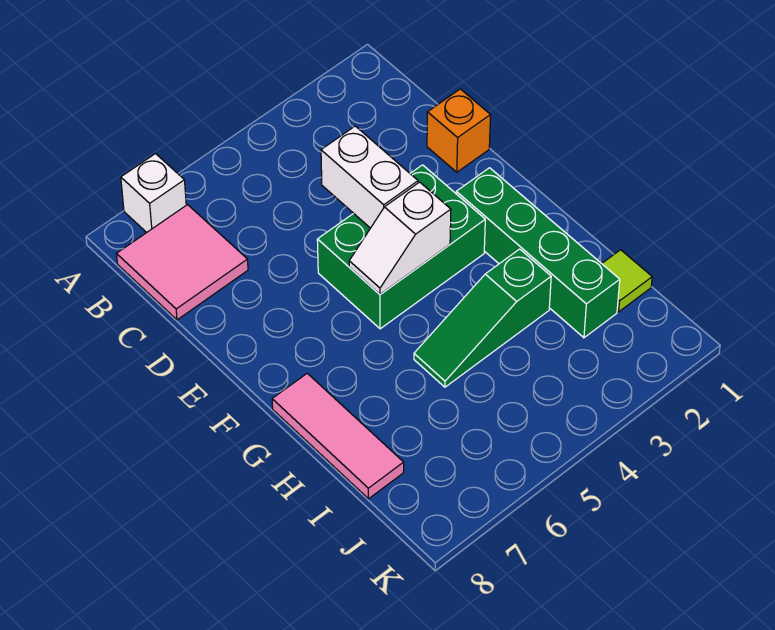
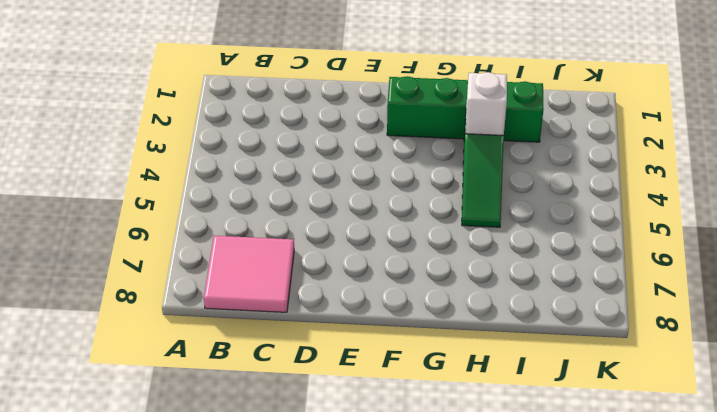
white brick H3 level 2 -> white brick A7 level 1
none -> orange brick D1 level 1
none -> green brick E3:F5 level 1

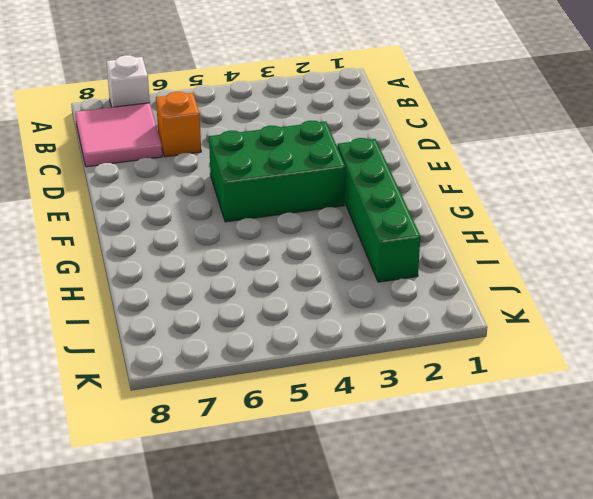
orange brick C6 level 1 -> orange brick D1 level 1
none -> pink tile G8:I8 level 1
none -> green slope H3:H5 level 1 top 3

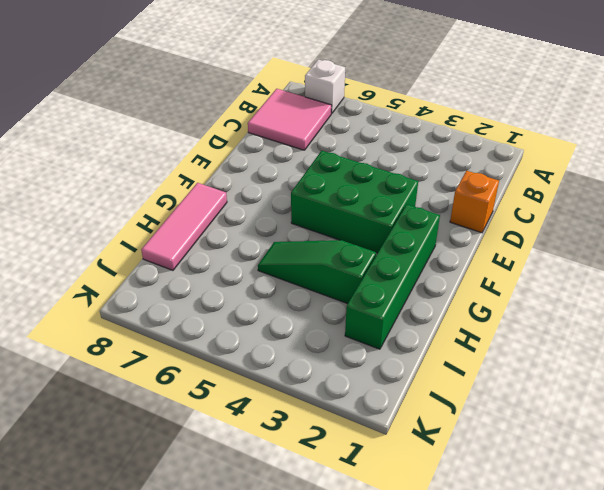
none -> lime tile I1 level 1
none -> white brick D4:E4 level 2

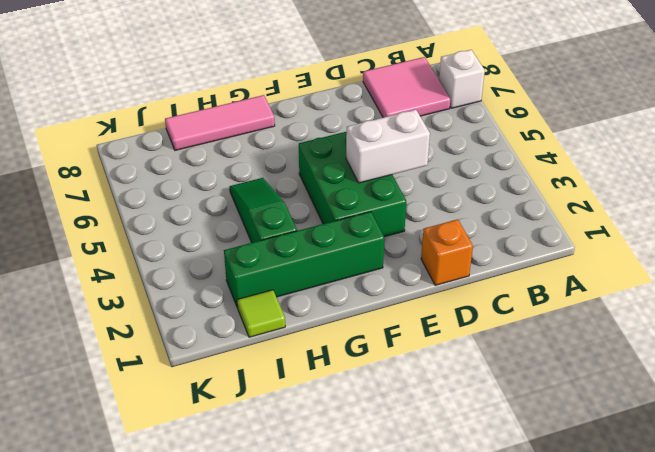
none -> white slope F4:F5 level 2 top 4

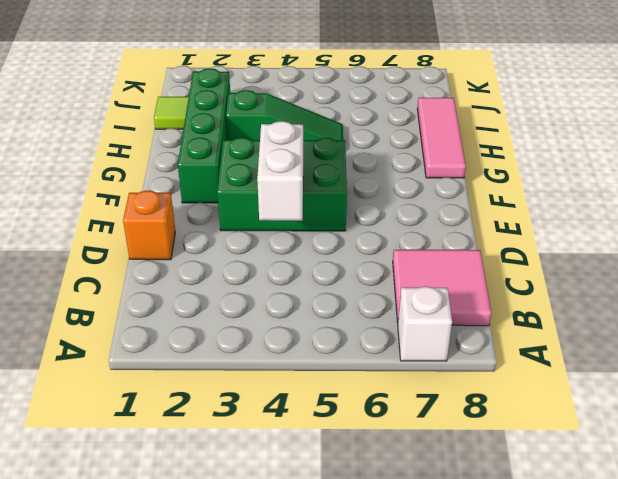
none -> white slope F4:F5 level 2 top 4

